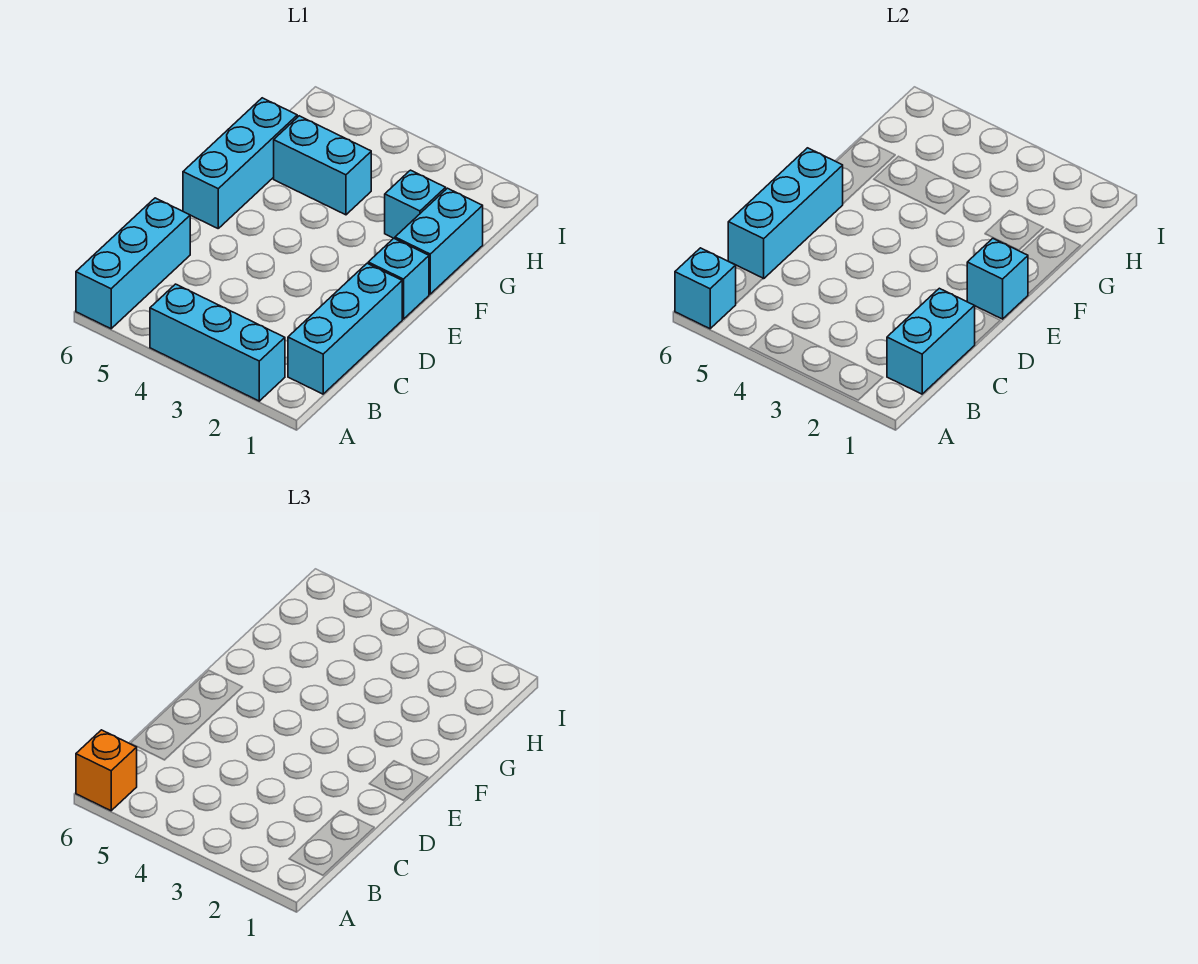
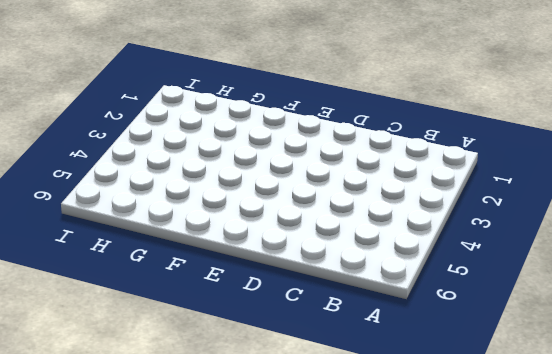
none -> cyan brick A2:A4 level 1
none -> cyan brick A6:C6 level 1
none -> cyan brick B1:D1 level 1

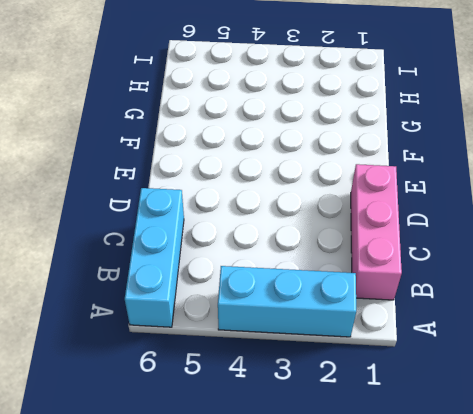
pink brick B1:D1 level 1 -> cyan brick B1:D1 level 1
none -> cyan brick E1 level 1
none -> cyan brick E6:G6 level 1
none -> cyan brick F1:G1 level 1

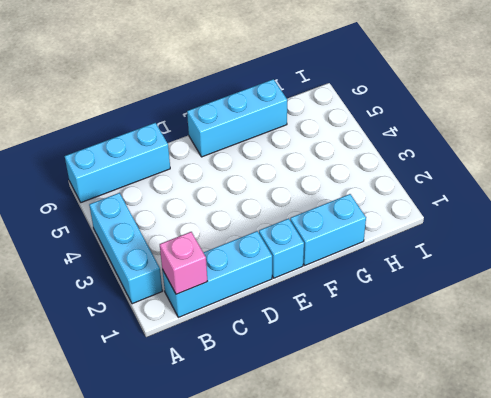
pink brick B1 level 2 -> cyan brick B1:C1 level 2
none -> cyan brick G2 level 1
none -> cyan brick G4:G5 level 1
none -> cyan brick A6 level 2

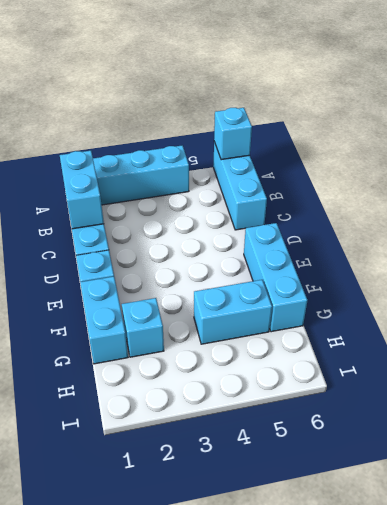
none -> cyan brick C6:E6 level 2
none -> cyan brick E1 level 2
none -> orange brick A6 level 3

